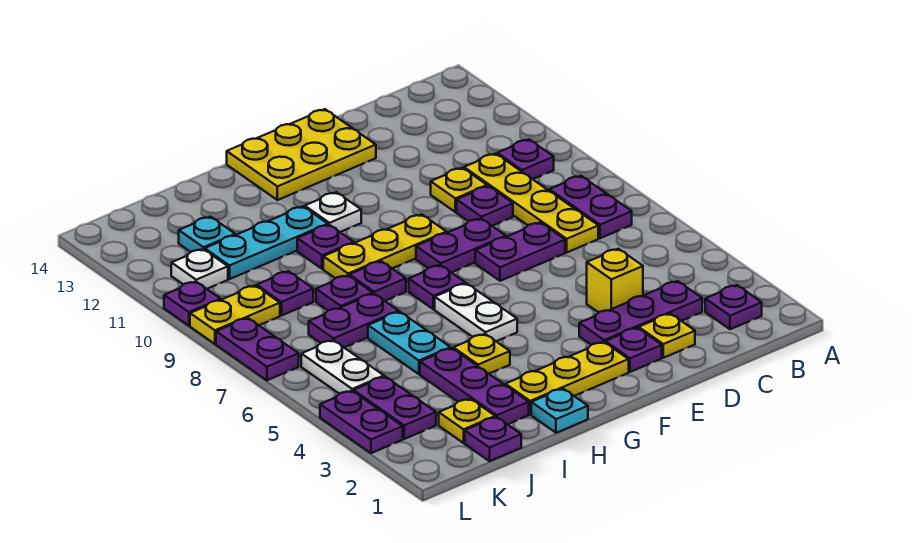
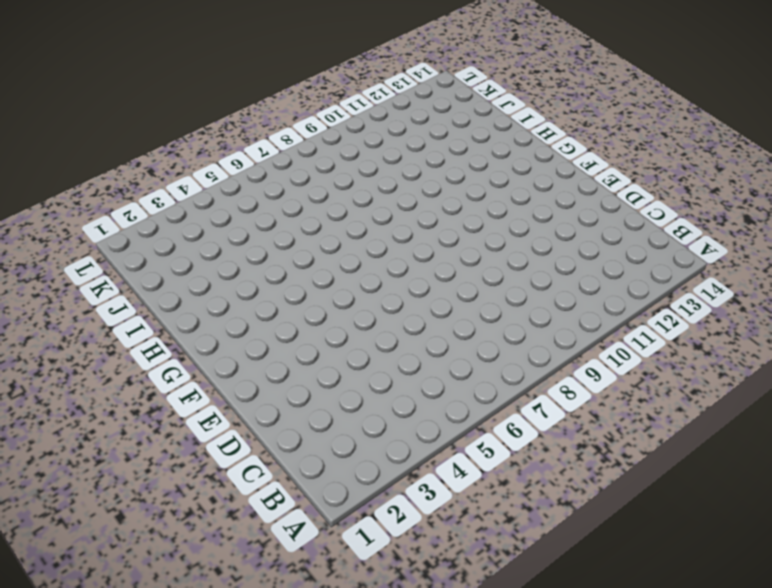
none -> purple plate B2 level 1
none -> purple plate B7:B8 level 1
none -> purple plate B10 level 1
none -> purple plate C3:E3 level 1

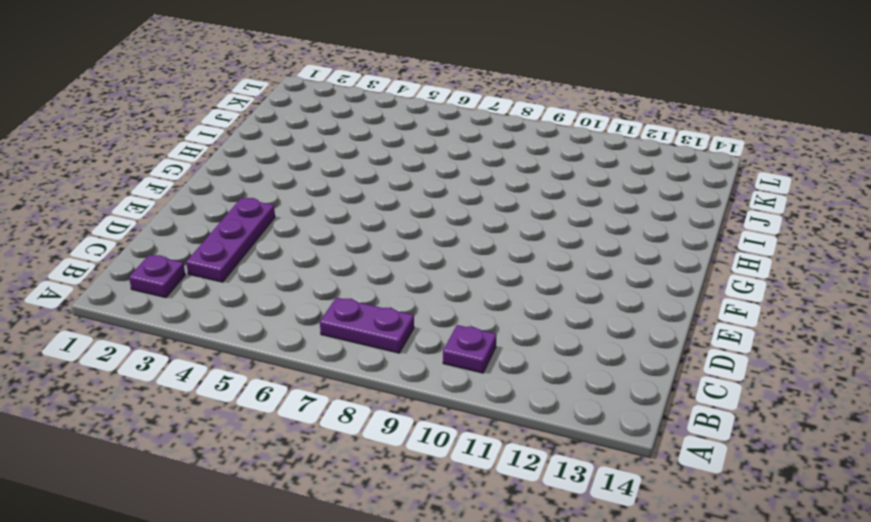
none -> yellow plate C7:C10 level 1
none -> yellow plate D2 level 1
none -> yellow brick D4 level 1
none -> purple plate D7:E7 level 1

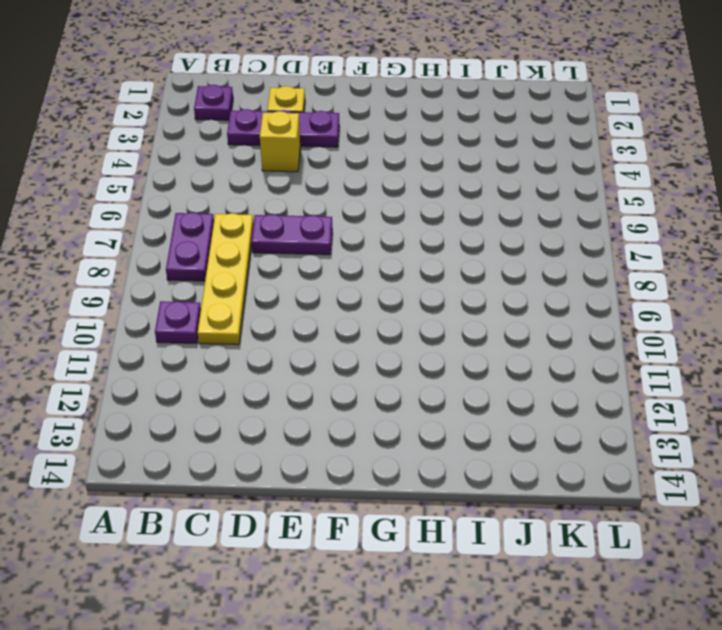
none -> purple plate D9 level 1
none -> yellow plate D10 level 1
none -> purple plate E2 level 1
none -> purple plate E8:F8 level 1

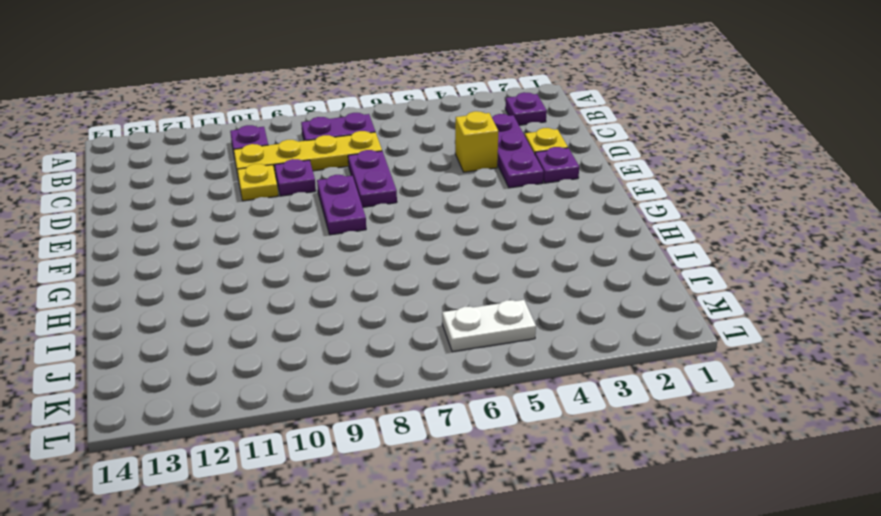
none -> yellow plate E13:G14 level 1
none -> yellow plate F2:H2 level 1
none -> yellow plate F9:H9 level 1
none -> white plate G5:G6 level 1

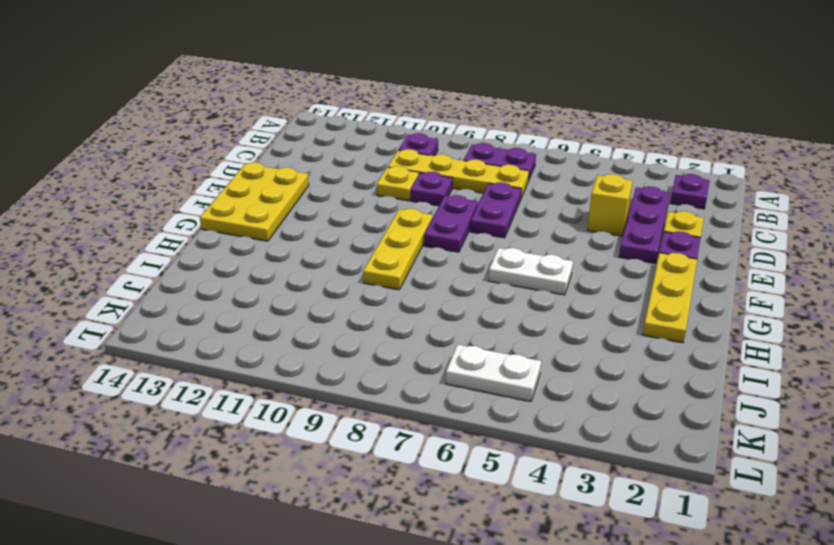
none -> purple plate G7 level 1
none -> white plate G11 level 1
none -> cyan plate H1 level 1
none -> yellow plate H4 level 1

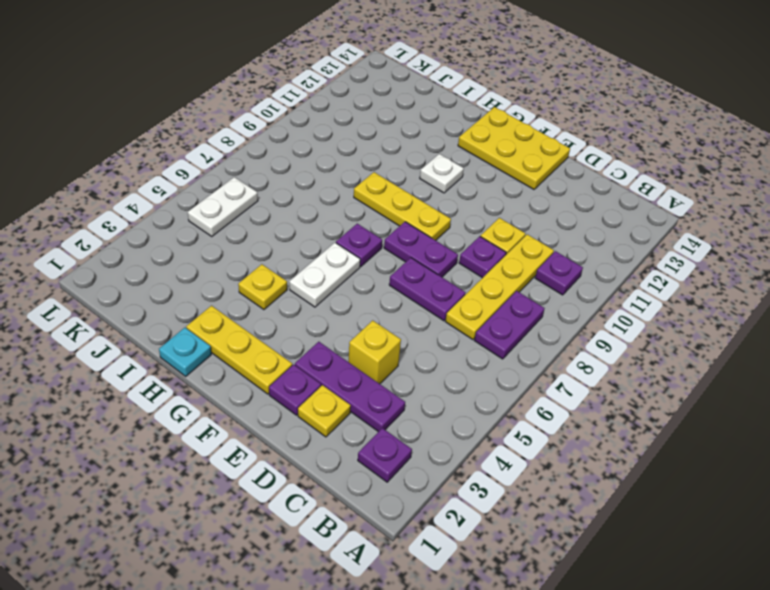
none -> purple plate H8 level 1
none -> purple plate H10 level 1
none -> cyan plate H11:J11 level 1
none -> purple plate I2:I4 level 1

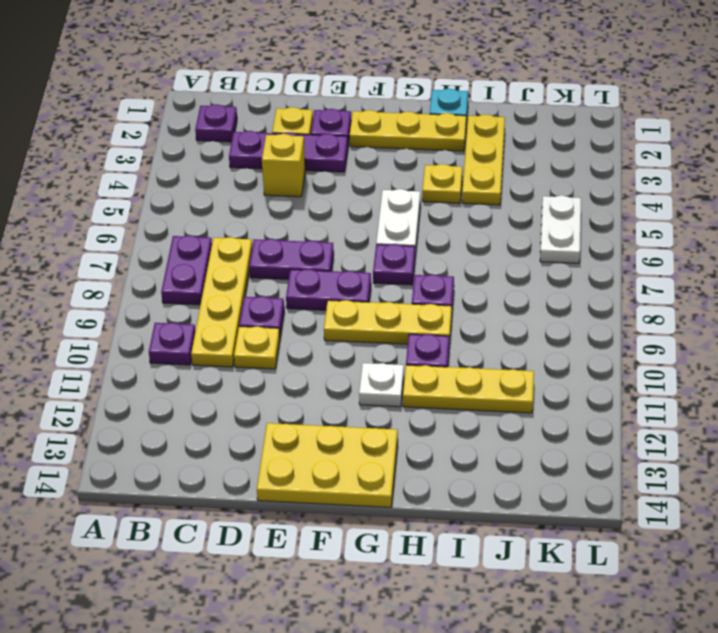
yellow plate H11:J11 level 1 -> cyan plate H11:J11 level 1
yellow plate I2:I4 level 1 -> purple plate I2:I4 level 1
none -> cyan plate I5:I6 level 1
none -> purple plate I7:J7 level 1
none -> purple plate I8 level 1
none -> purple plate J1 level 1

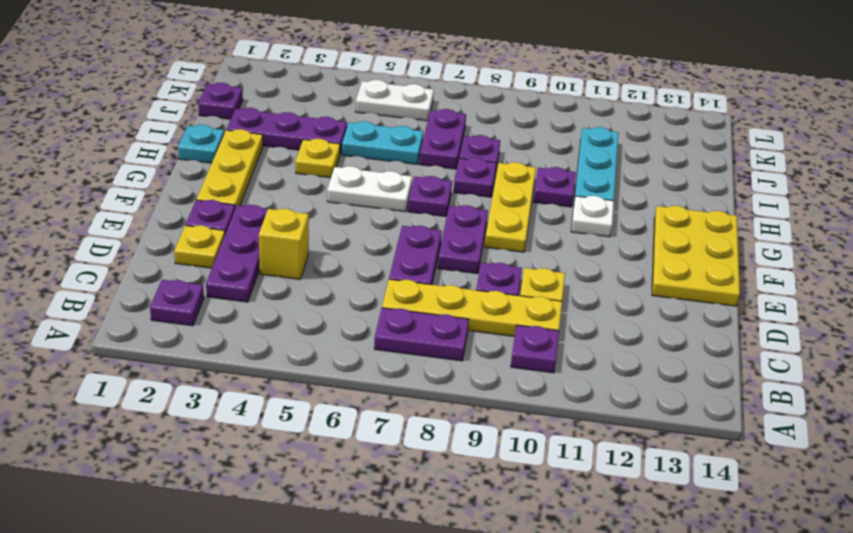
none -> yellow plate J2 level 1
none -> purple plate J9 level 1
none -> cyan plate J12 level 1
none -> purple plate K3:K4 level 1

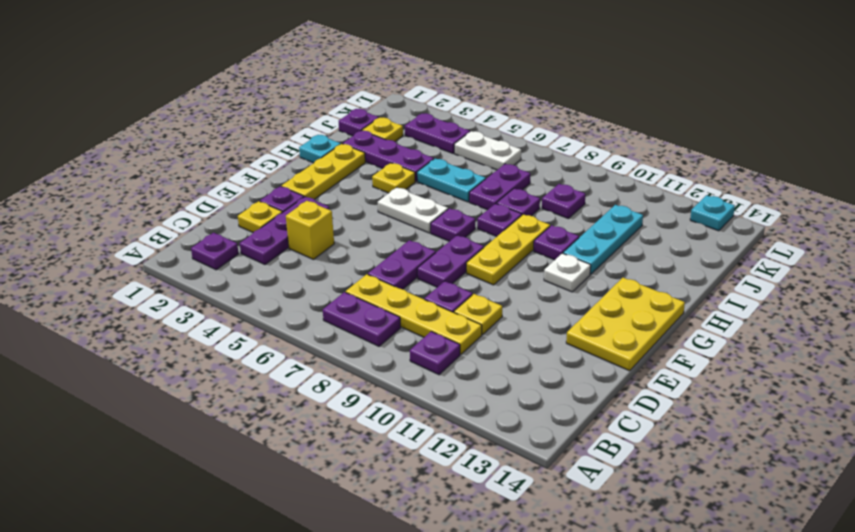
cyan plate L13 level 1 -> cyan plate J12 level 1
none -> yellow plate K9:L9 level 1
none -> white plate K11 level 1
none -> purple plate L3:L4 level 1
none -> purple plate L7:L8 level 1

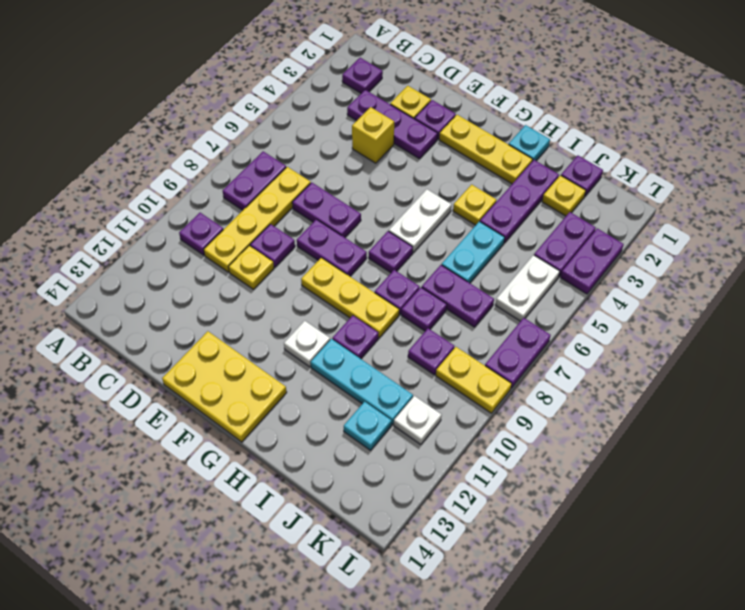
none -> purple plate L10 level 1

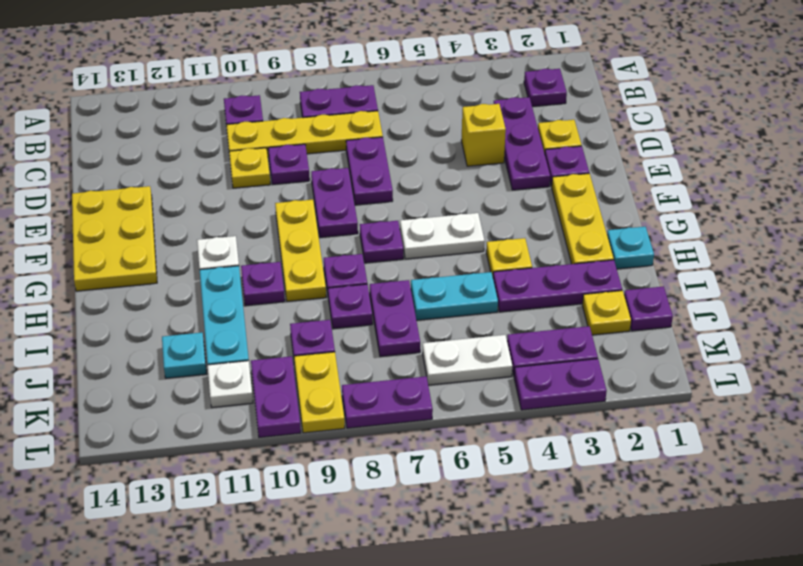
purple plate K10:L10 level 1 -> purple plate L10 level 1

